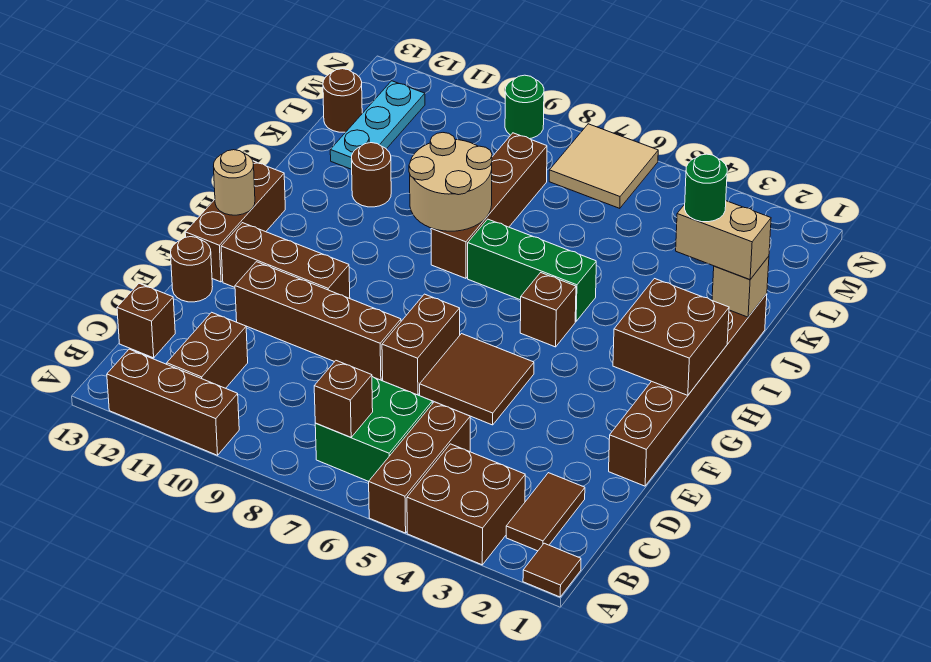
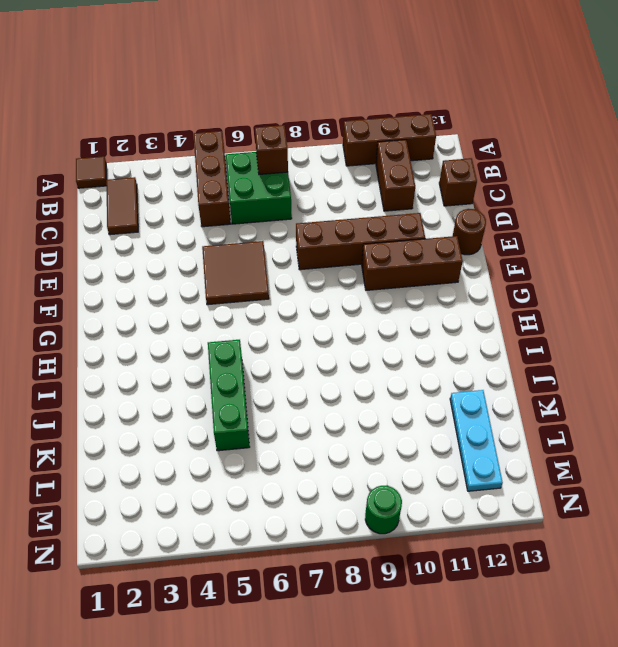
green brick I5:K5 level 1 -> green brick I5:I7 level 1
none -> brown brick A3:B4 level 1
none -> brown brick E1:J1 level 1
none -> brown brick E7:F7 level 1
none -> brown brick F13:H13 level 1

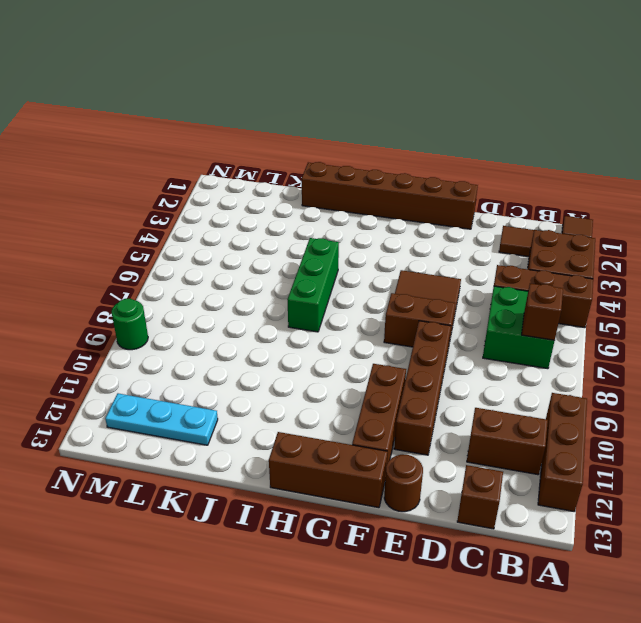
none -> brown brick H5 level 1
none -> brown brick I8:L8 level 1
none -> brown round brick J11 level 1
none -> brown round brick L13 level 1

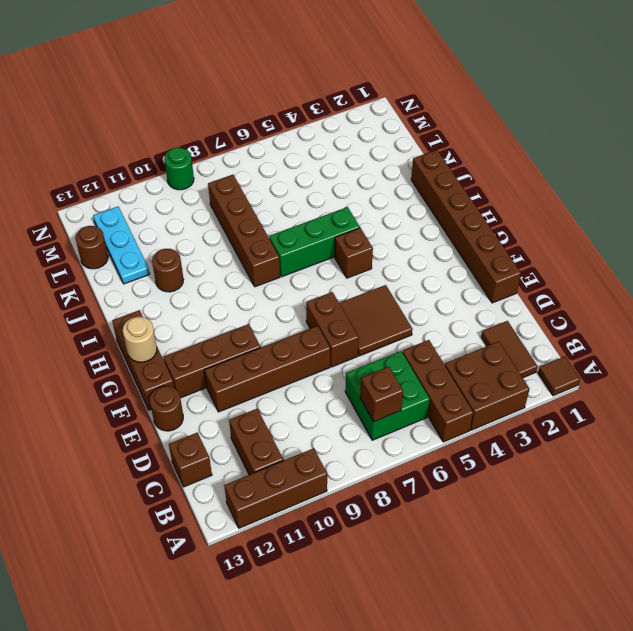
none -> tan tile M6:N7 level 1
none -> brown brick G1:H2 level 2
none -> tan round brick I8:J9 level 2
none -> tan brick J1 level 2

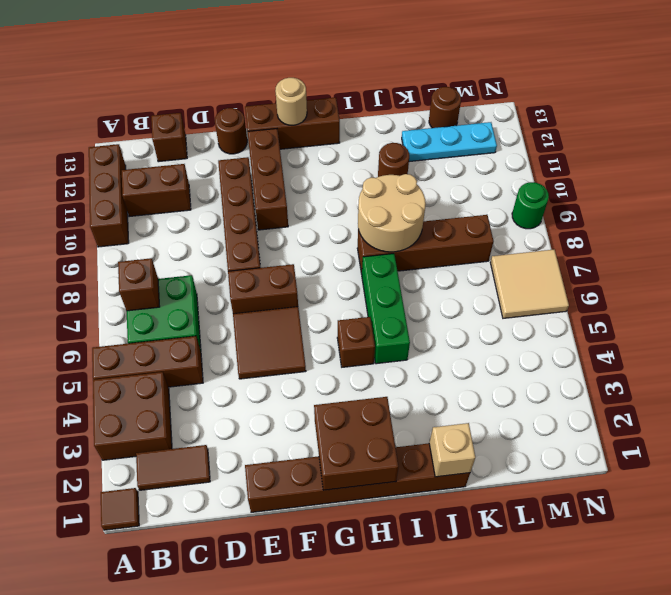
none -> tan brick J1:J2 level 3
none -> green round brick J2 level 4

